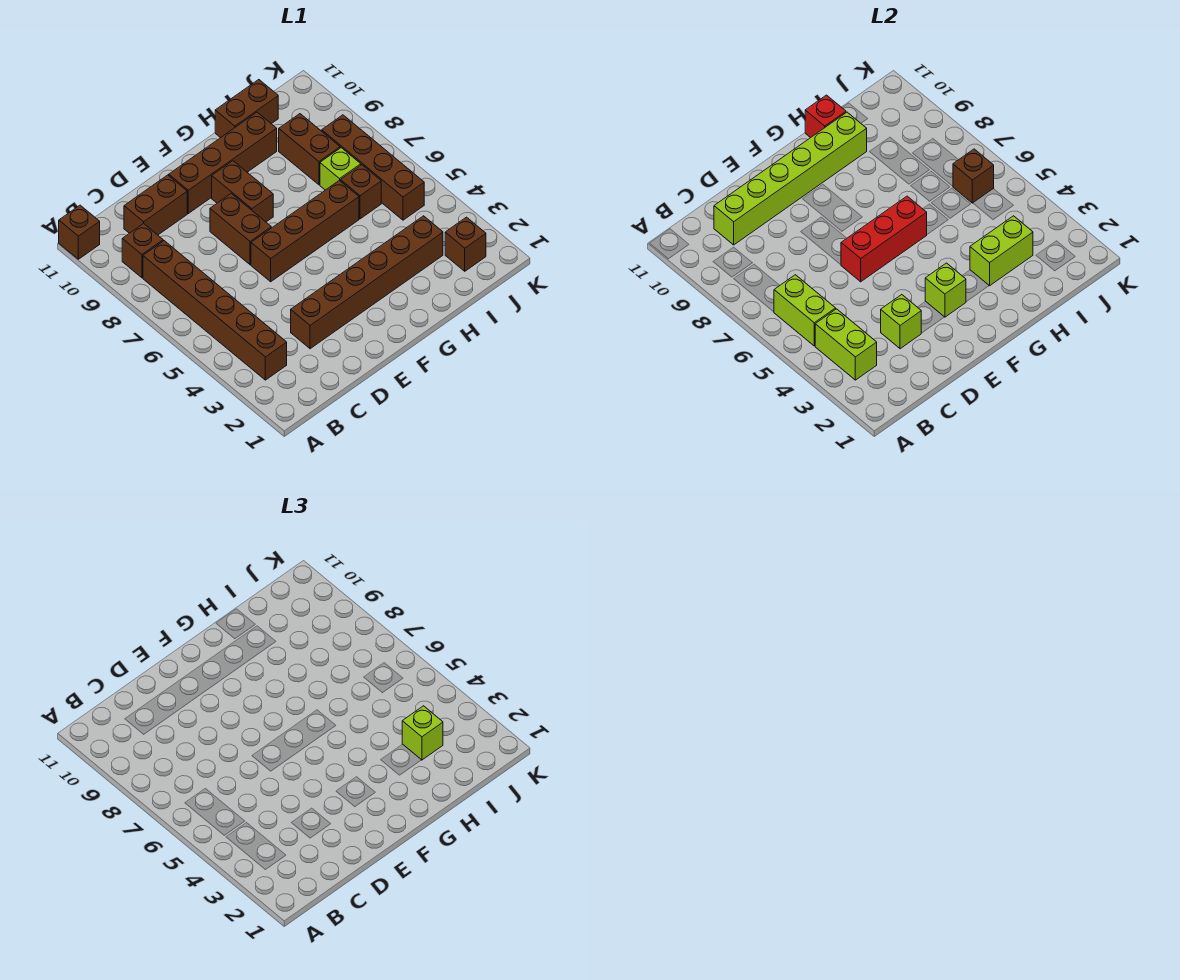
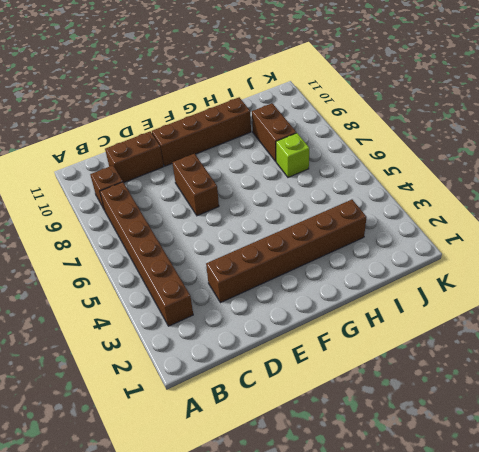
none -> brown brick A11 level 1
none -> brown brick E6:H6 level 1
none -> brown brick F8:F9 level 1

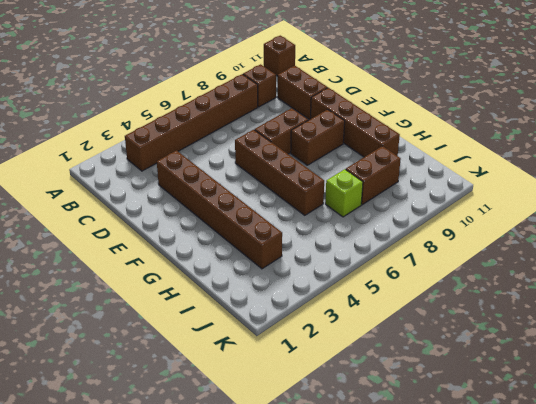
none -> brown brick H11:I11 level 1
none -> brown brick I6 level 1
none -> brown brick J2 level 1

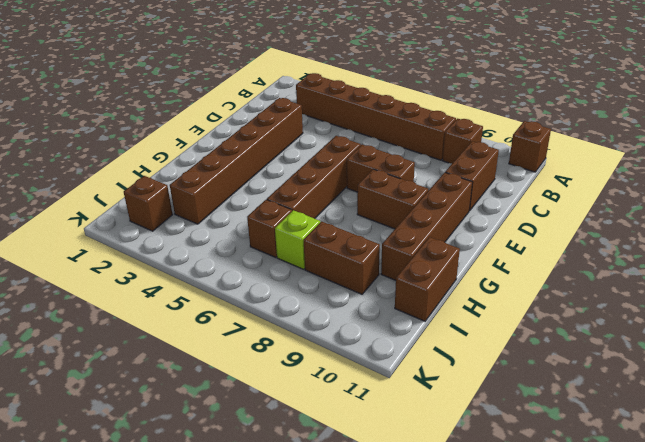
none -> brown brick J5:J8 level 1
none -> lime brick B3:B4 level 2
none -> lime brick B5:B6 level 2

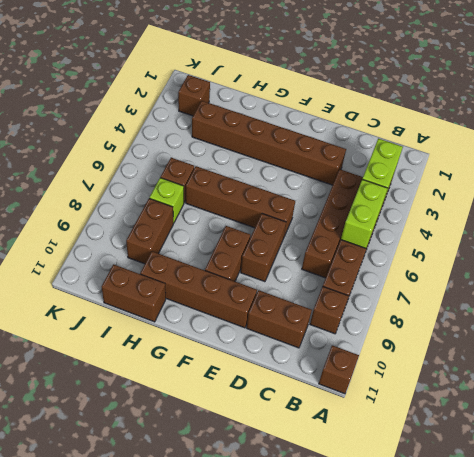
brown brick C4:C7 level 1 -> brown brick J5:J8 level 1
none -> lime brick C10:H10 level 2
none -> lime brick D3 level 2
none -> red brick E6:G6 level 2

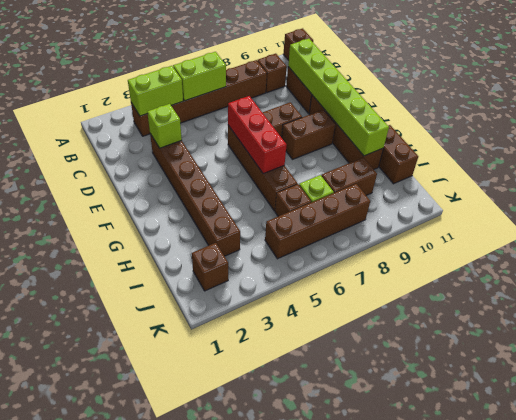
none -> lime brick F3 level 2
none -> lime brick H3:I3 level 2
none -> red brick H11 level 2

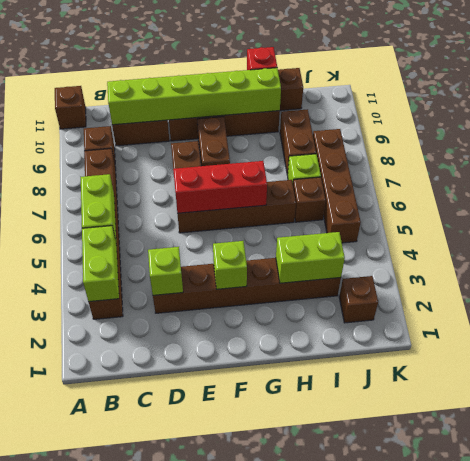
none -> brown brick J6 level 2
none -> lime brick I3 level 3

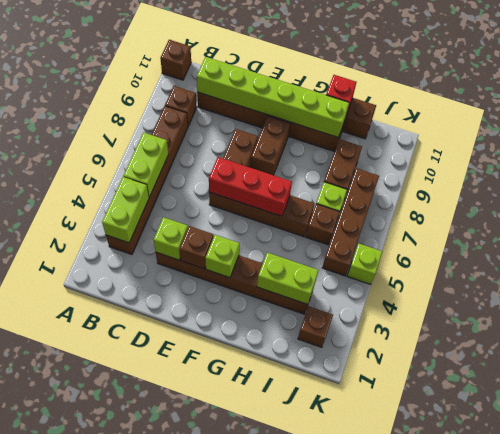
brown brick E3 level 2 -> brown brick J6 level 2
lime brick K5 level 1 -> lime brick I3 level 3

